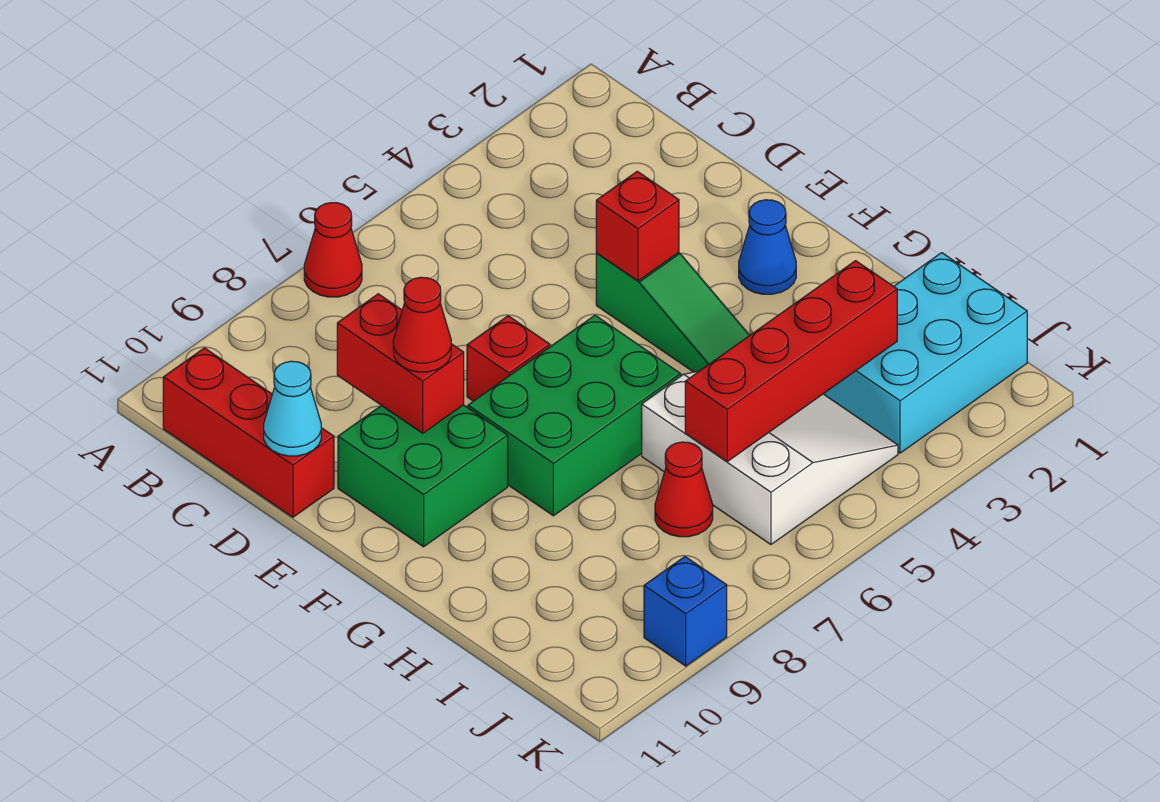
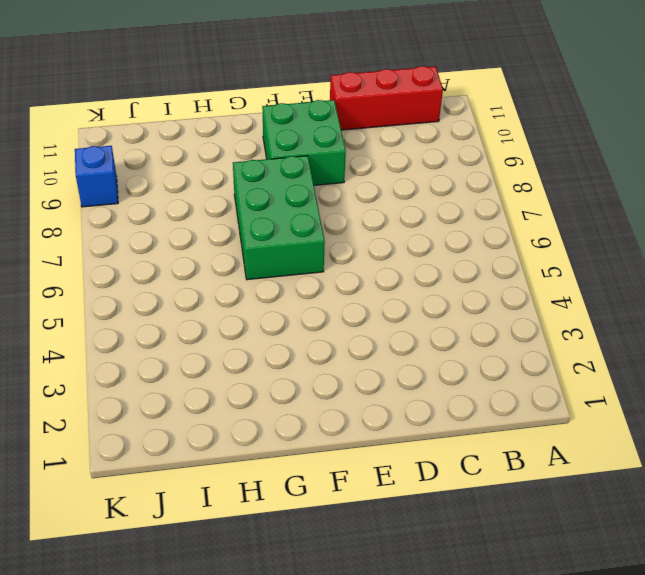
none -> red cone A7 level 1
none -> green slope E4:G4 level 1 top E
none -> red brick E7 level 1

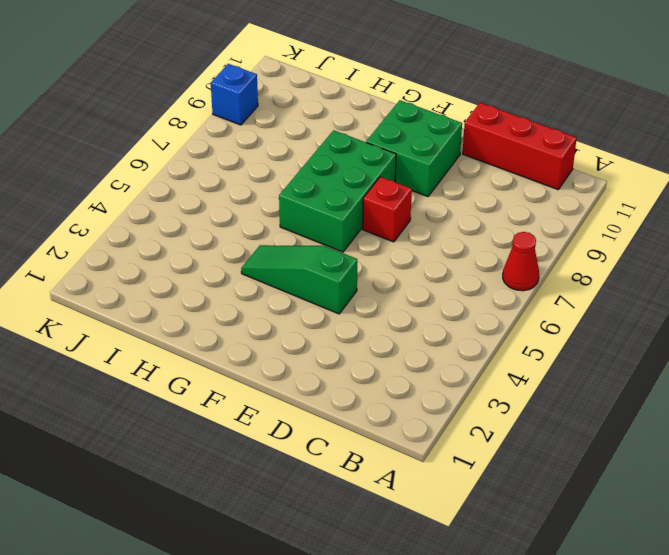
none -> blue cone F2 level 1
none -> white slope H4:J6 level 1 top 6
none -> cyan brick I1:J3 level 1

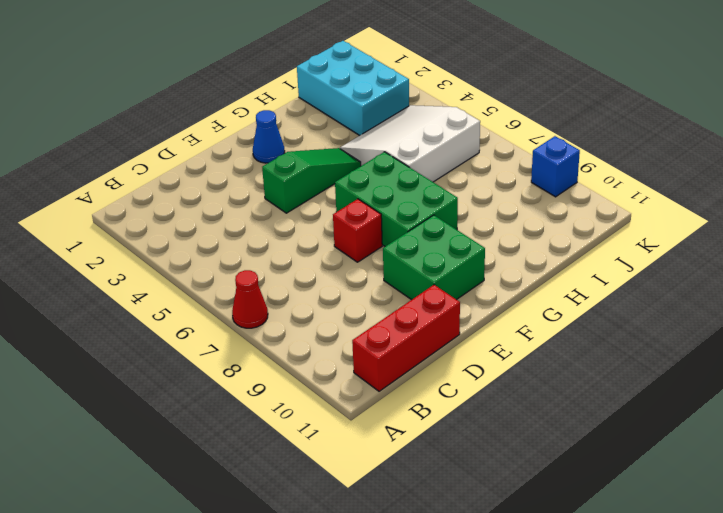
none -> red cone I7 level 1
none -> red brick D9:E9 level 2
none -> cyan cone D11 level 2

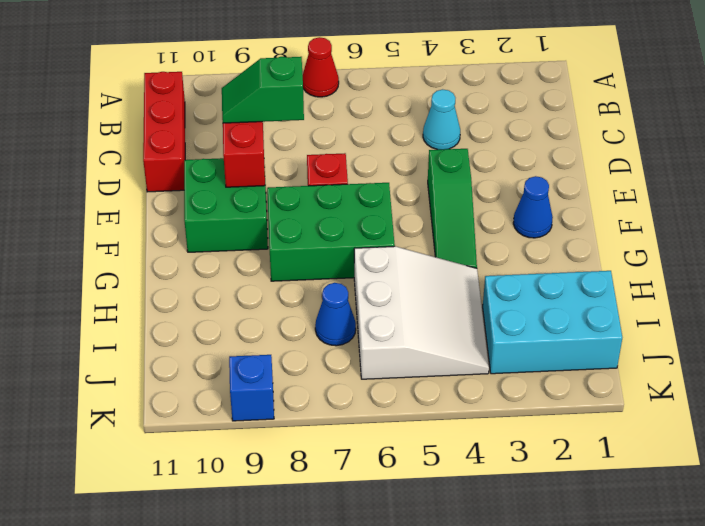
cyan cone C4 level 1 -> cyan cone D11 level 2
green slope D8:D9 level 3 top 8 -> none
blue cone I7 level 1 -> red cone I7 level 1
none -> red brick E4 level 2
none -> red brick I3:I6 level 2
none -> red cone E9 level 3

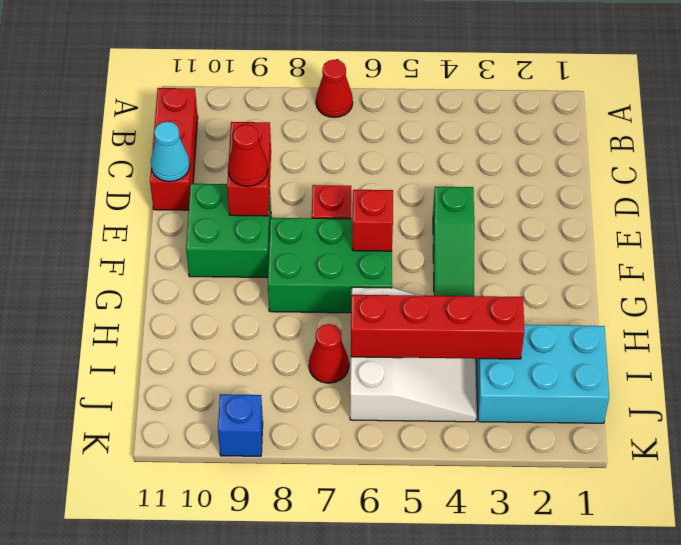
red brick F6 level 2 -> red brick E4 level 2
none -> blue cone F2 level 1

